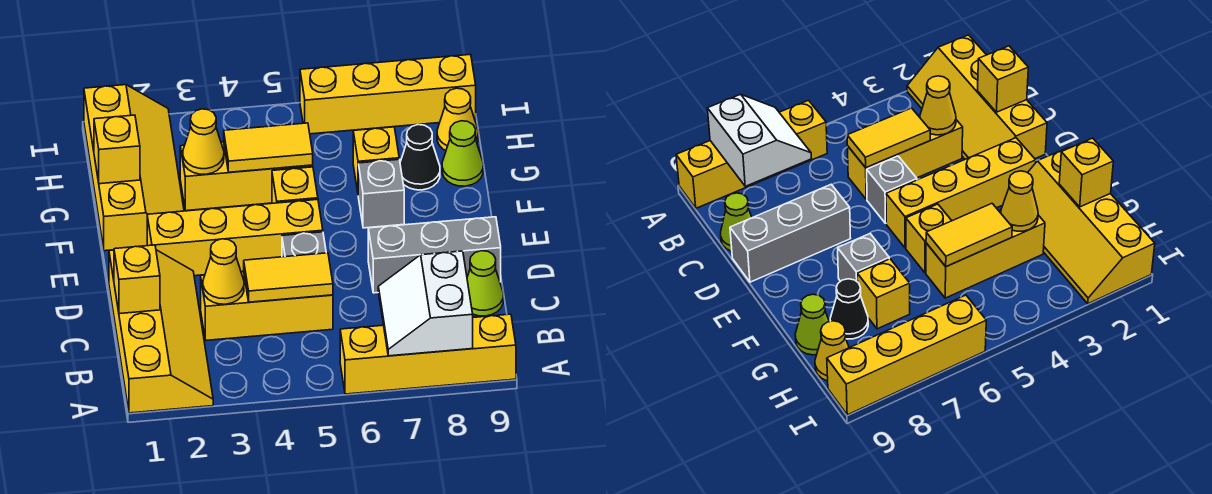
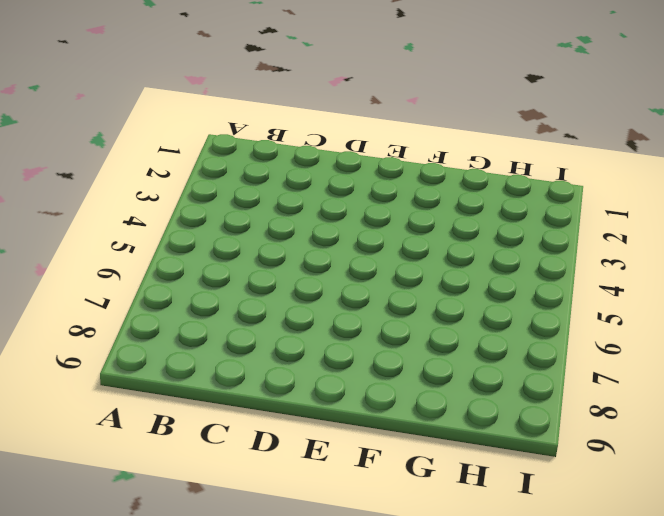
none -> yellow slope A1:D2 level 1 top 1
none -> yellow brick A6:A9 level 1
none -> yellow brick C3:C5 level 1

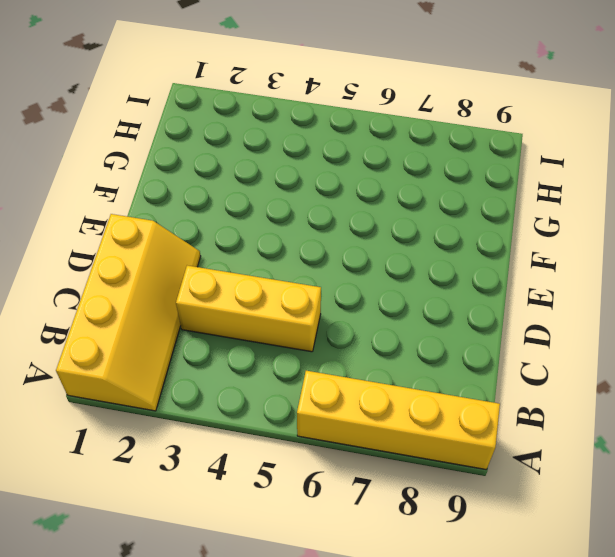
none -> lime cone C9 level 1
none -> grey brick D5 level 1
none -> grey brick D7:D9 level 1

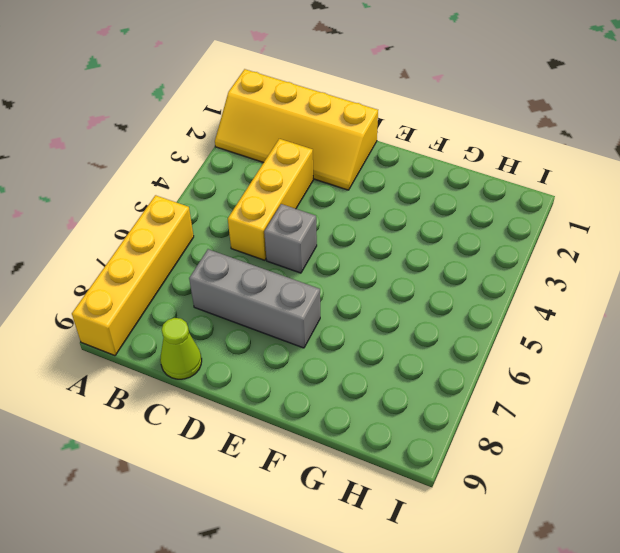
grey brick C7:E7 level 1 -> grey brick D7:D9 level 1
none -> yellow brick E2:E5 level 1
none -> yellow slope F1:I2 level 1 top 1
none -> yellow brick F5 level 1

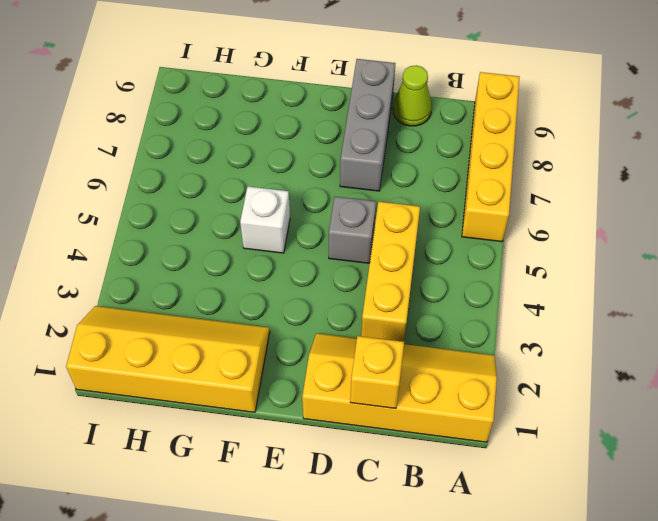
white brick F5 level 1 -> yellow brick F5 level 1
none -> yellow brick E2:E5 level 1
none -> grey brick F7 level 1
none -> yellow brick G3:G5 level 1

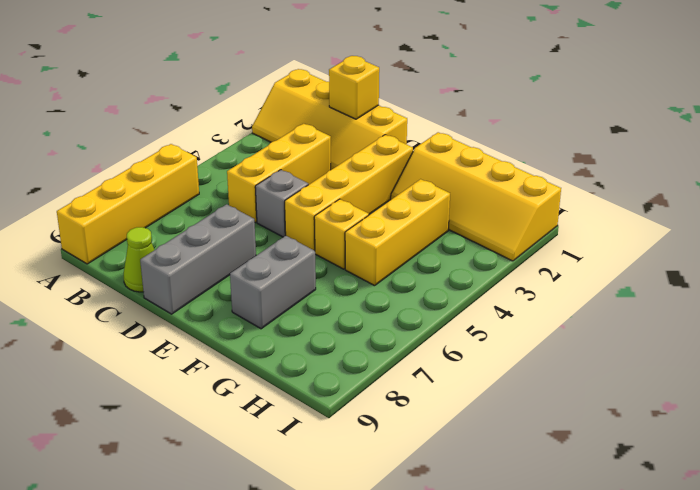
grey brick F7:F8 level 1 -> grey brick F7 level 1
none -> yellow brick G7 level 1
none -> black cone G8 level 1
none -> lime cone G9 level 1

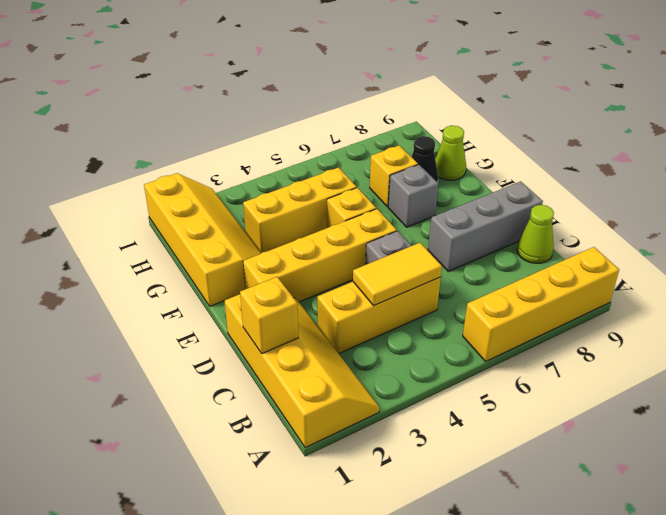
none -> yellow cone H9 level 1
none -> yellow brick I6:I9 level 1
none -> white slope A7:B8 level 2 top 8

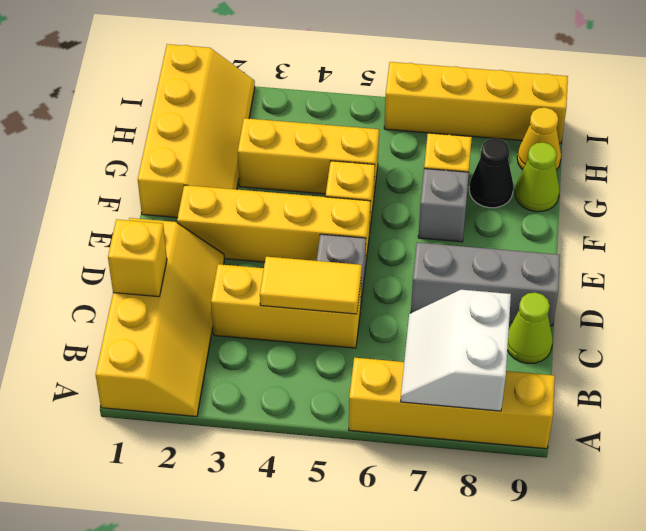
none -> yellow cone C3 level 2
none -> yellow brick G1 level 2
none -> yellow cone G3 level 2

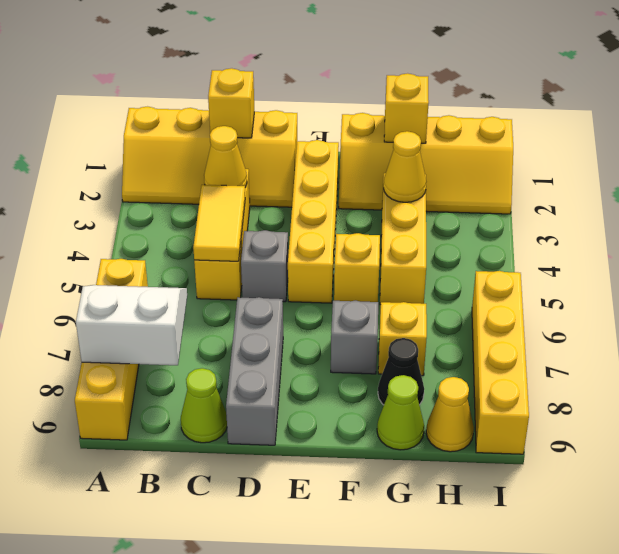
none -> yellow tile G4:G5 level 2

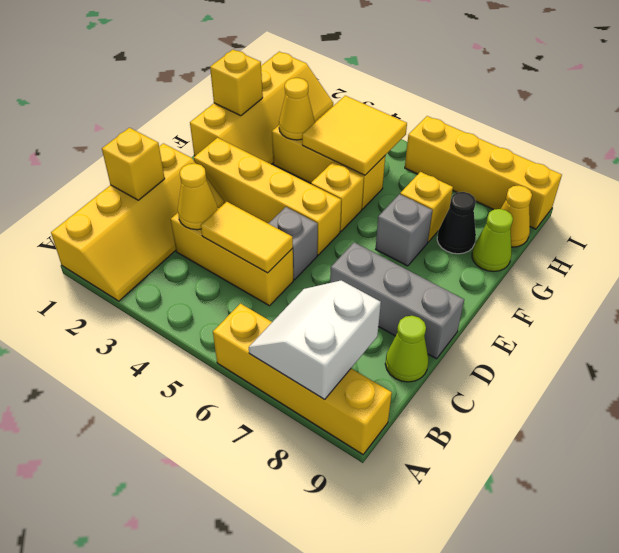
yellow tile G4:H5 level 2 -> yellow tile G4:G5 level 2

